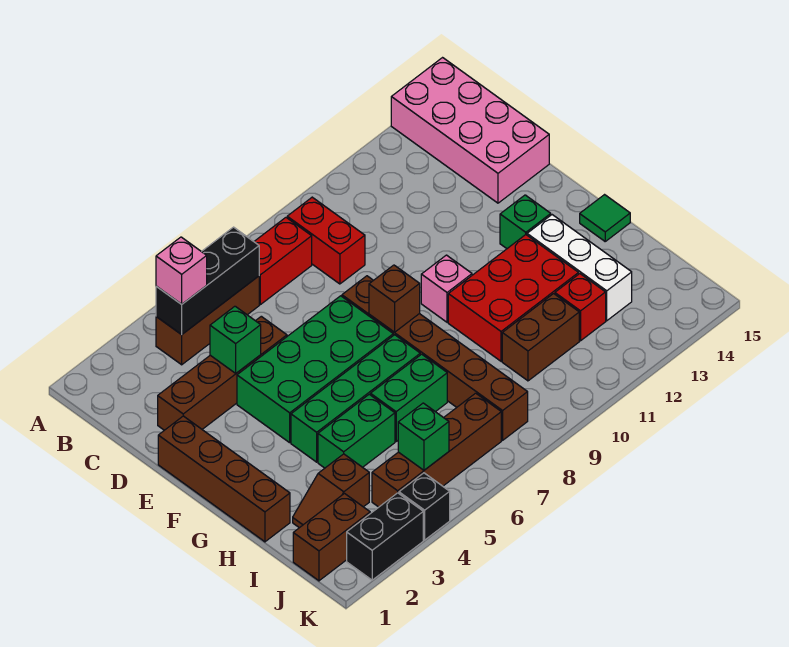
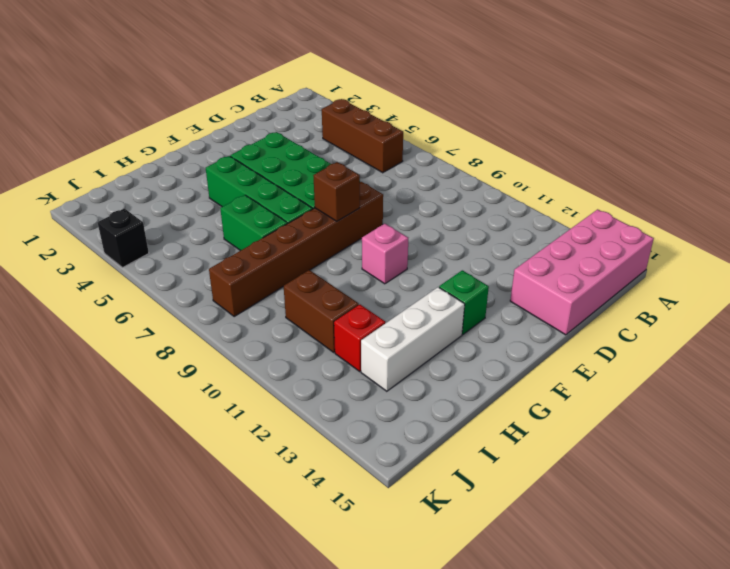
none -> red brick B7:B8 level 1
none -> red brick B9:C9 level 1
none -> brown brick D2:D5 level 1

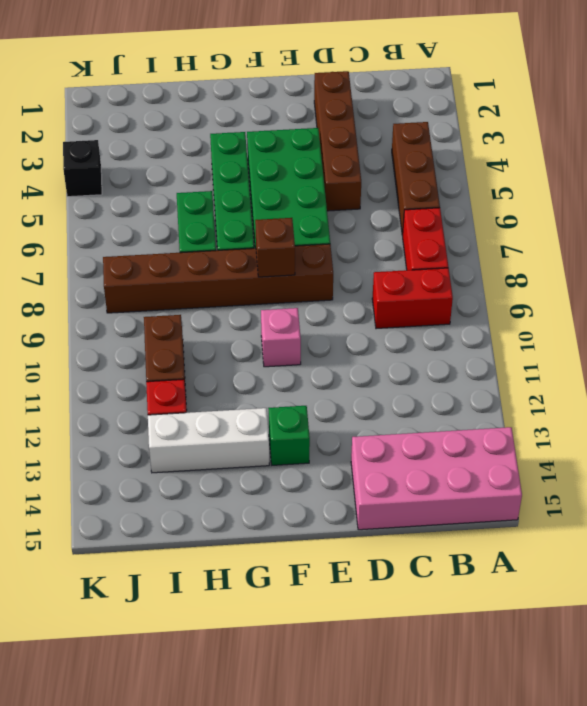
none -> brown brick E1:H1 level 1
none -> red brick G10:H12 level 1
none -> green tile G15 level 1

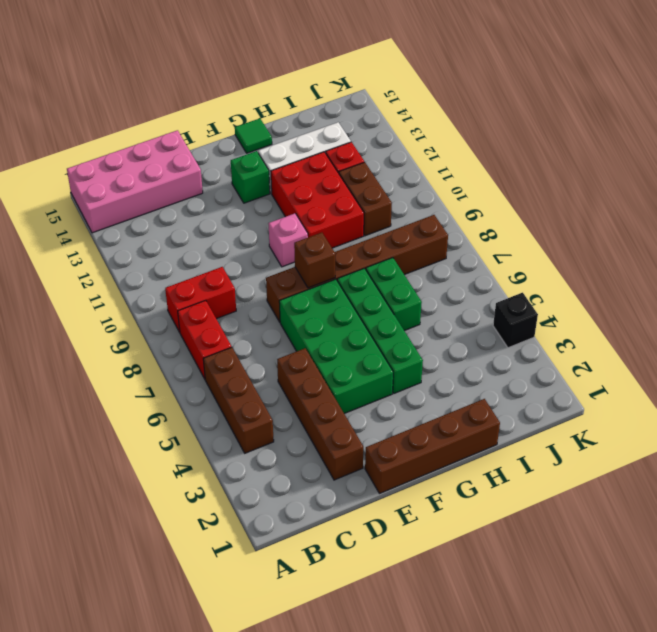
none -> green brick H4:H5 level 1
none -> brown slope I2:I3 level 1 top 3
none -> brown brick J1:J2 level 1

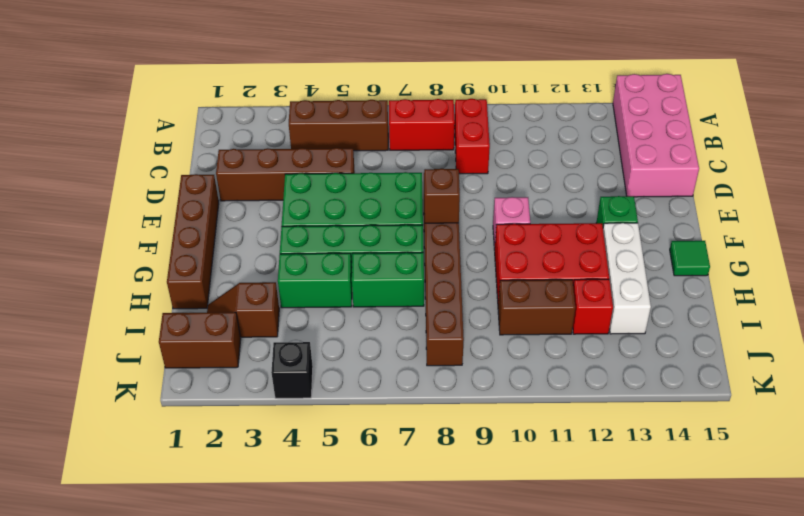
none -> brown brick J4:J7 level 1
none -> black brick K2:K3 level 1
none -> black brick B4:B6 level 2

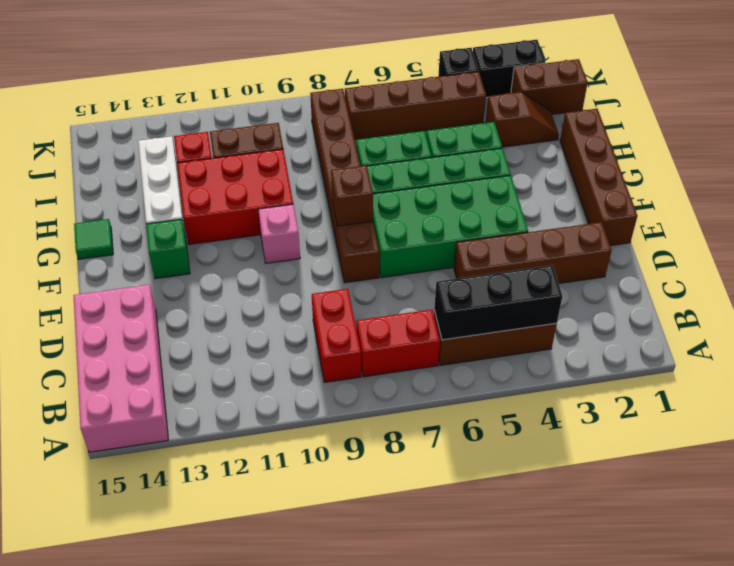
none -> green brick D4 level 2
none -> green brick J5 level 2
none -> pink brick B4 level 3

